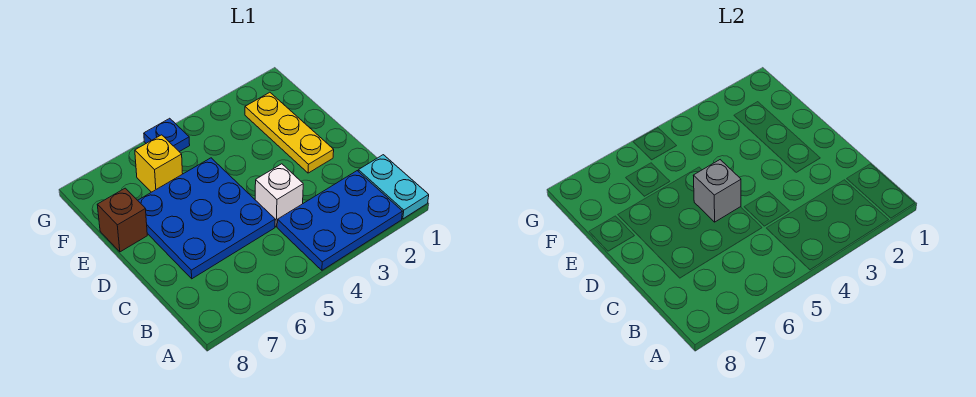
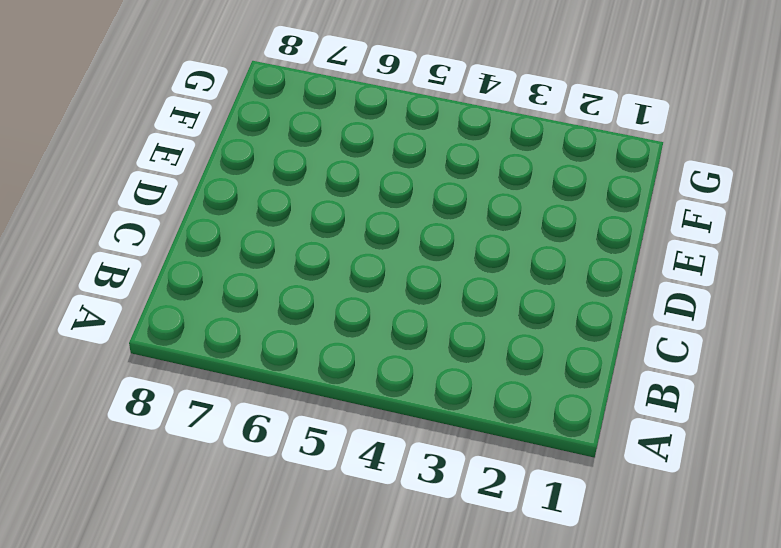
none -> cyan plate A1:B1 level 1
none -> blue plate A2:B4 level 1

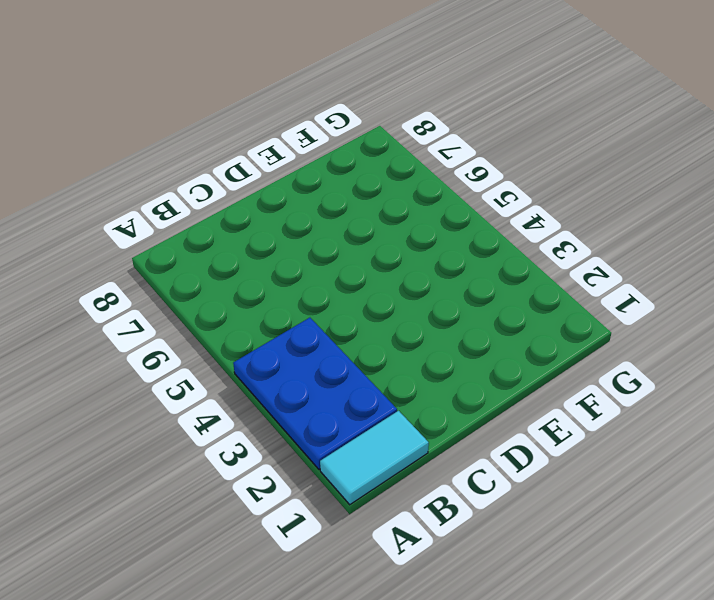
cyan tile A1:B1 level 1 -> cyan plate A1:B1 level 1
none -> white brick C4 level 1
none -> blue plate C5:E7 level 1

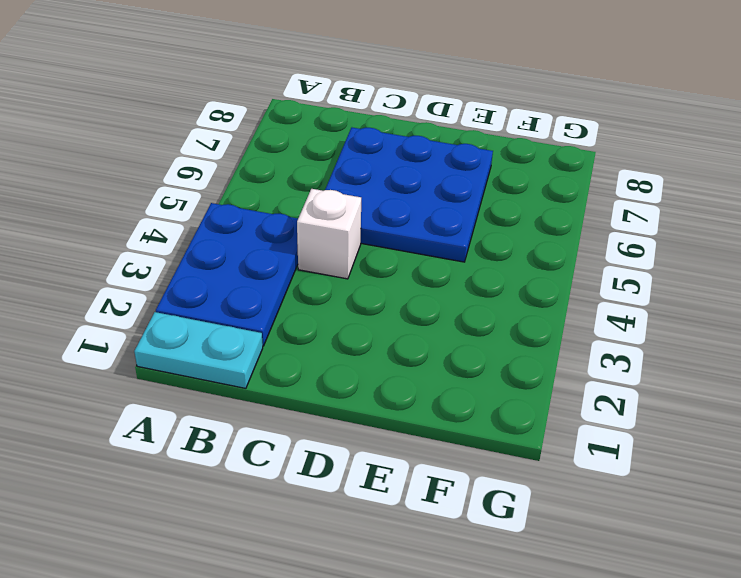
none -> yellow plate D2:F2 level 1
none -> brown brick E8 level 1

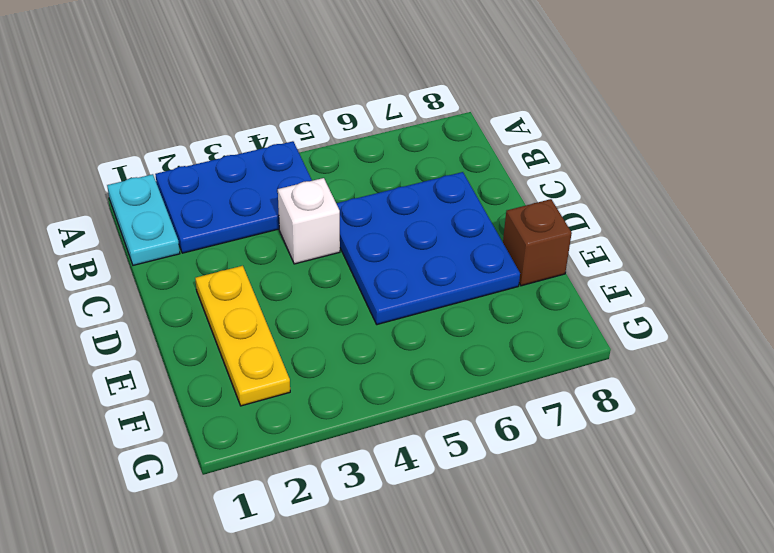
none -> yellow brick F6 level 1
none -> blue plate G5 level 1

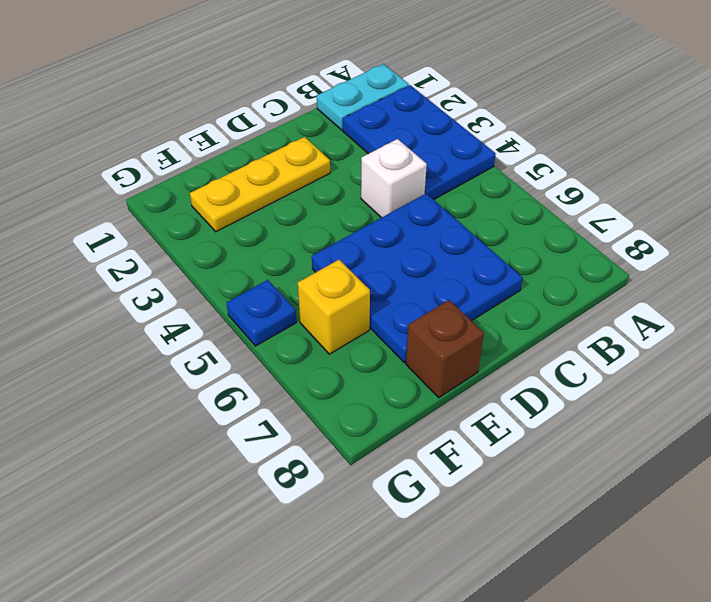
none -> grey brick D5 level 2

